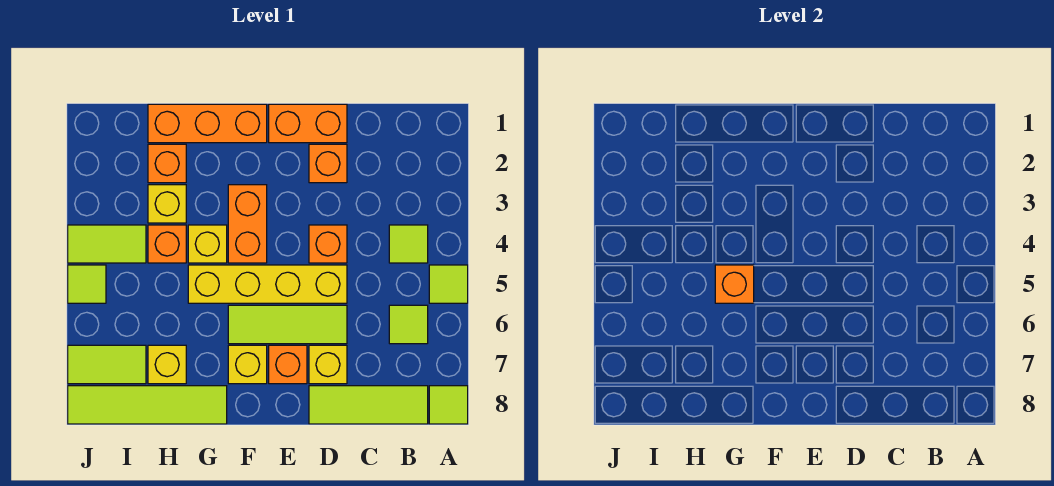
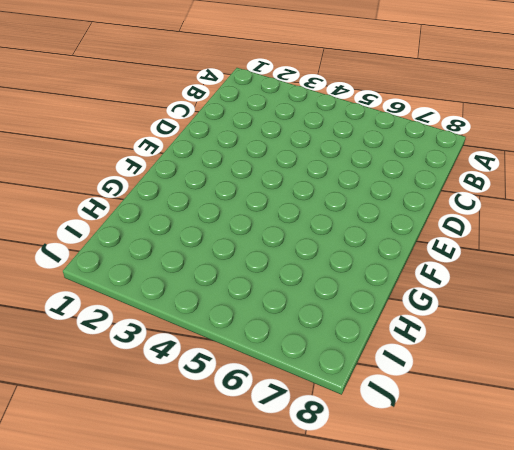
none -> lime tile A5 level 1
none -> lime tile A8 level 1
none -> lime tile B4 level 1

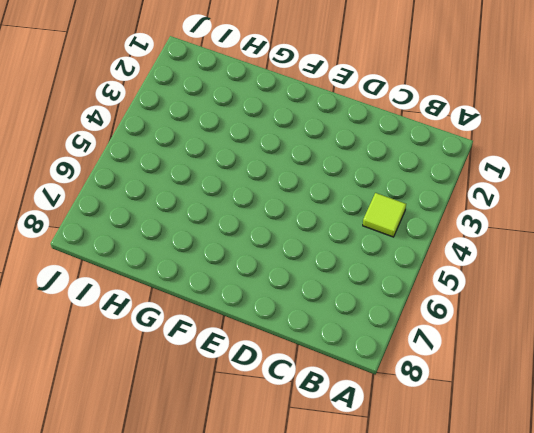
none -> lime tile A5 level 1
none -> lime tile A8 level 1
none -> lime tile B6 level 1

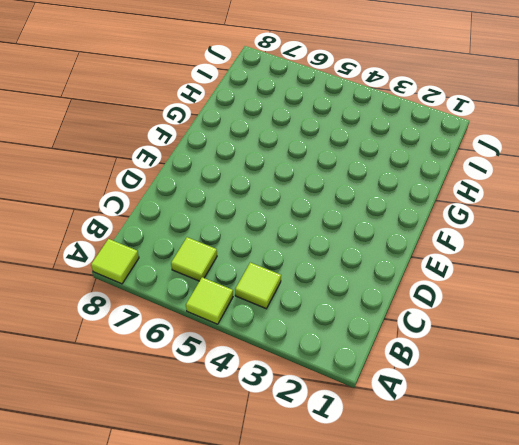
none -> lime tile B8:D8 level 1
none -> orange brick D1:E1 level 1
none -> orange brick D2 level 1

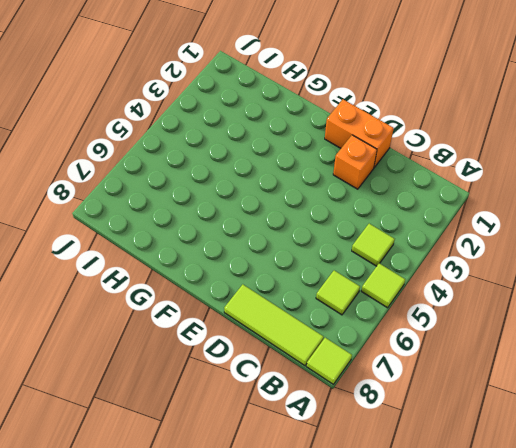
none -> orange brick D4 level 1
none -> yellow brick D5:G5 level 1
none -> lime tile D6:F6 level 1

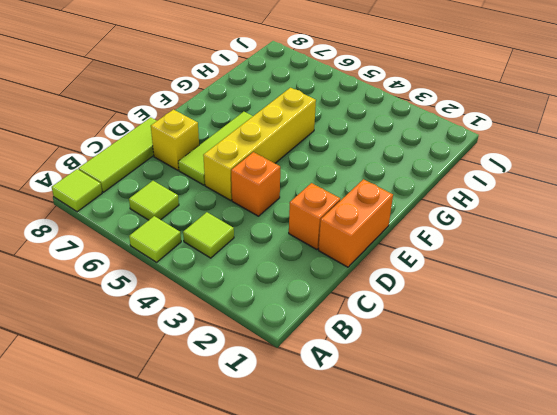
none -> orange brick E7 level 1
none -> orange brick F1:H1 level 1
none -> orange brick F3:F4 level 1

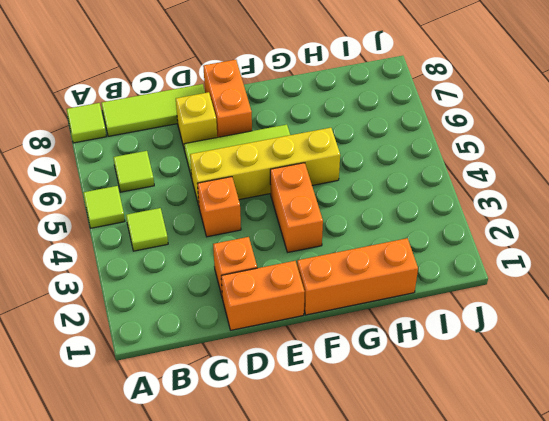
orange brick E7:E8 level 1 -> orange brick E7 level 1
none -> yellow brick F7 level 1
none -> yellow brick G4 level 1
none -> lime tile G8:J8 level 1

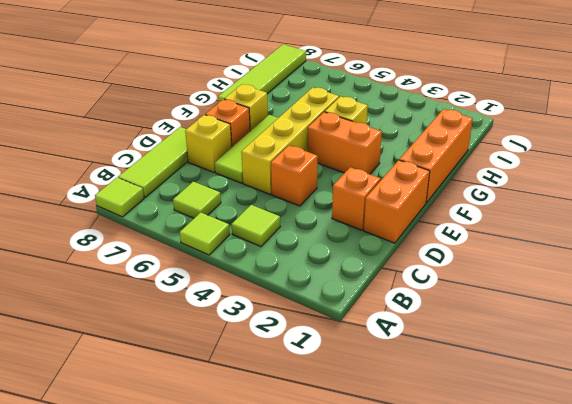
none -> orange brick H2 level 1
none -> yellow brick H3 level 1
none -> orange brick H4 level 1

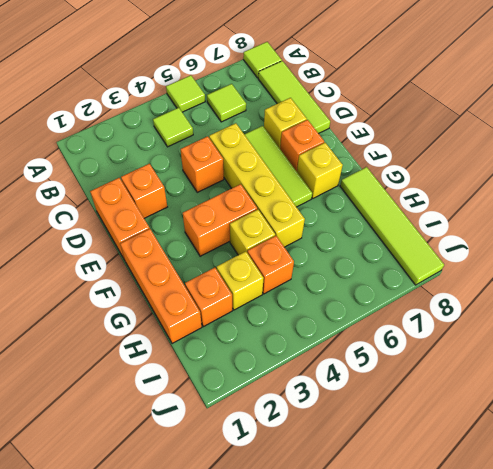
none -> yellow brick H7 level 1
none -> lime tile I4:J4 level 1
none -> lime tile I7:J7 level 1

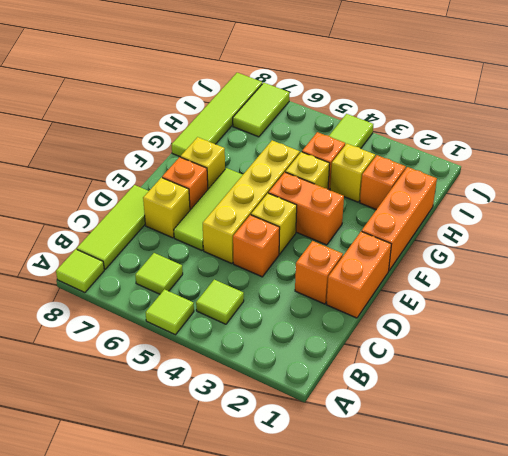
yellow brick E4 level 1 -> yellow brick H7 level 1
none -> lime tile J5 level 1
none -> orange brick G5 level 2

